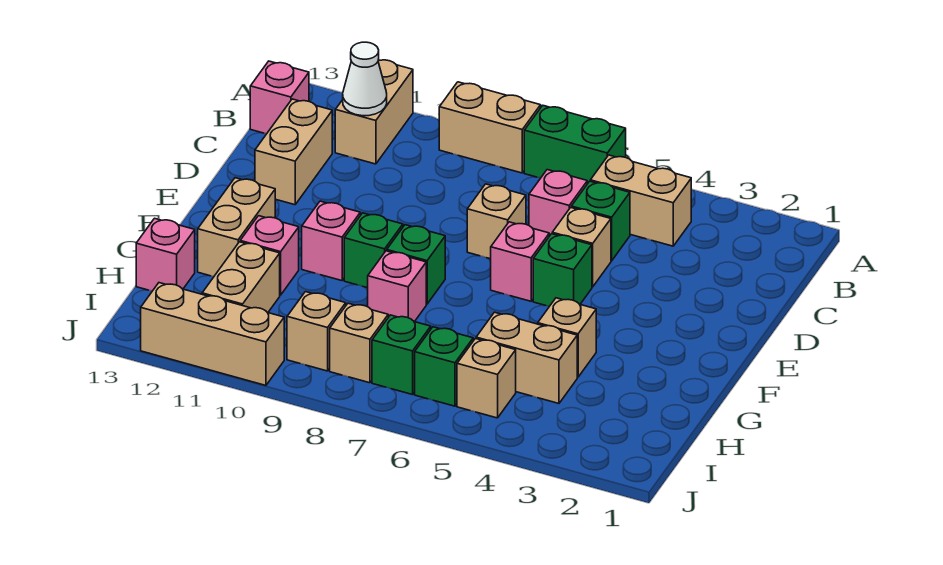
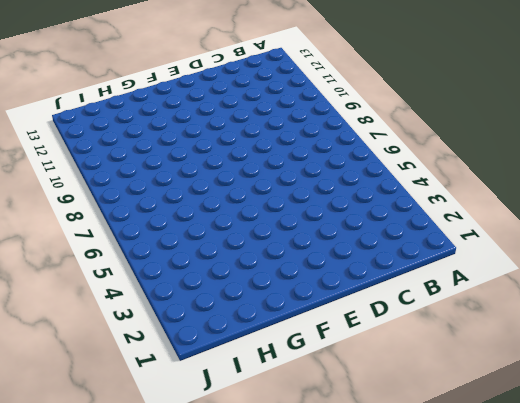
none -> green brick A6:A7 level 1
none -> tan brick A8:A9 level 1
none -> tan brick A11:B11 level 1

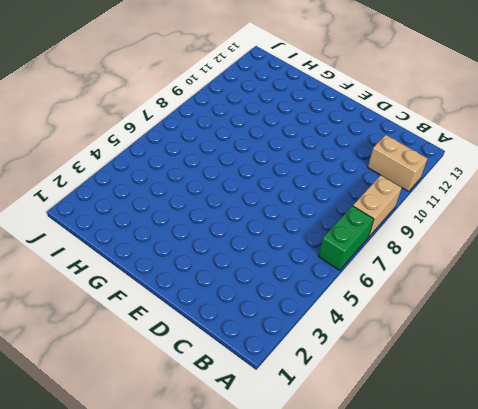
none -> tan brick B4:B5 level 1
none -> pink brick B13 level 1
none -> green brick C5 level 1

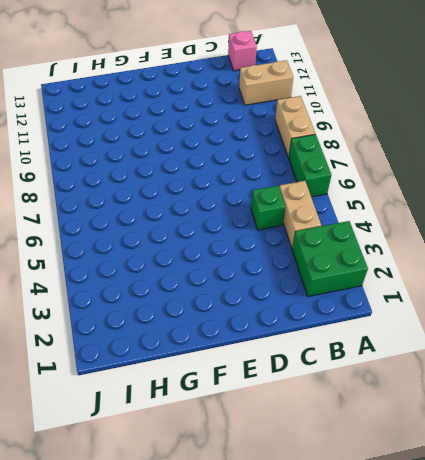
green brick A2:B3 level 1 -> none
none -> pink brick C6 level 1
none -> tan brick C12:D12 level 1
none -> tan brick D5 level 1

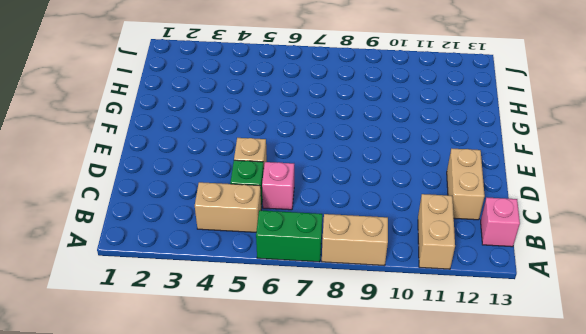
none -> tan brick D7 level 1
none -> green brick E5 level 1
none -> pink brick E6 level 1

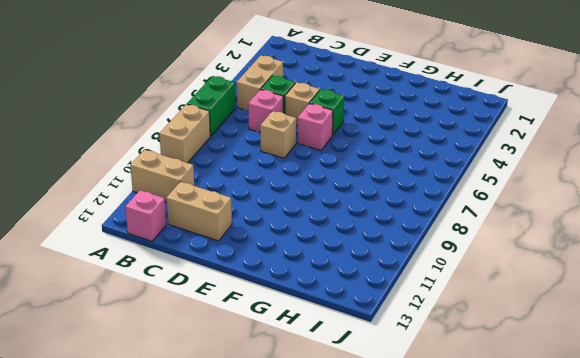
none -> green brick F8 level 1
none -> green brick F9 level 1
none -> pink brick F10 level 1

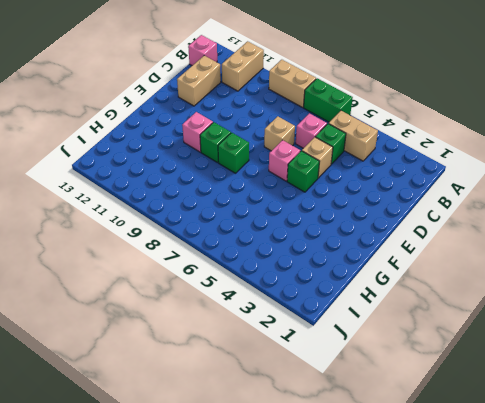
none -> tan brick F12:G12 level 1
none -> tan brick G4 level 1
none -> pink brick G8 level 1

